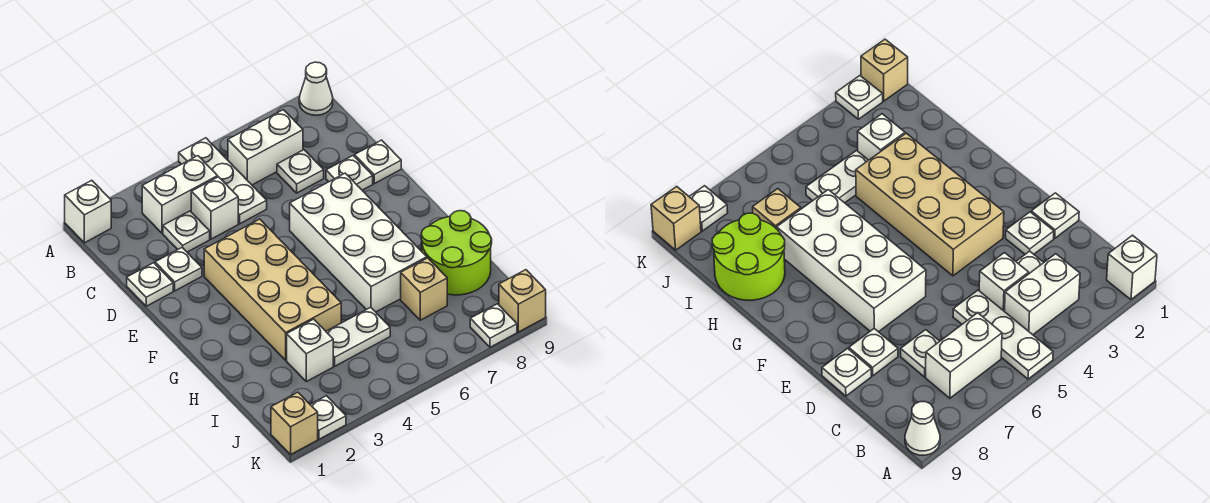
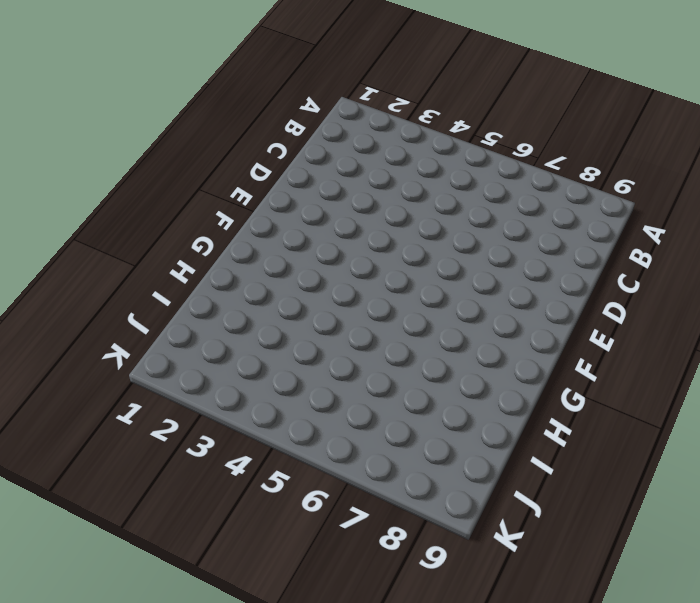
none -> white brick A1 level 1
none -> white plate A5:C5 level 1
none -> white cone A9 level 1

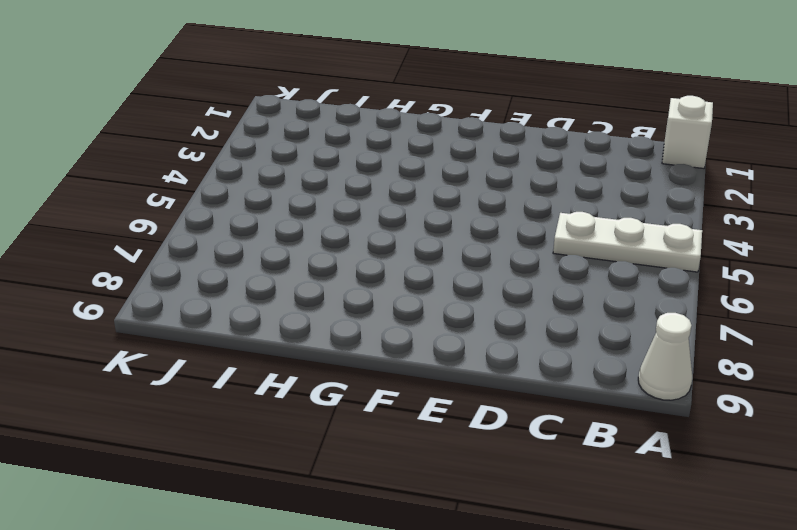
none -> white brick B3:B4 level 1
none -> white brick B6:B7 level 1
none -> white plate C3 level 1

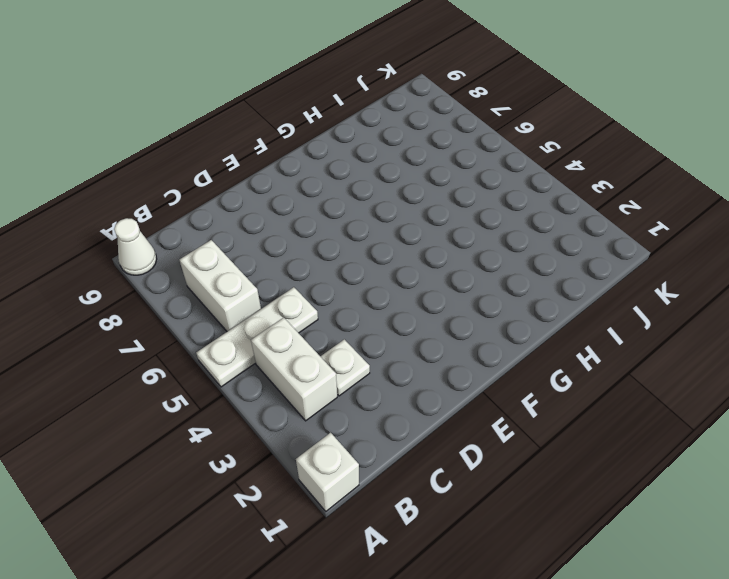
none -> white brick C4 level 1
none -> white plate C7 level 1
none -> white plate D1 level 1

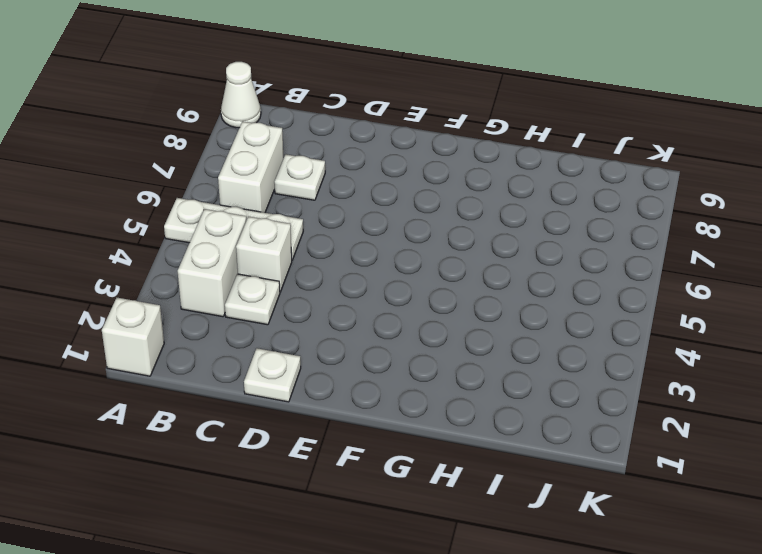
none -> white plate D2 level 1
none -> white plate D8 level 1
none -> white plate D9 level 1

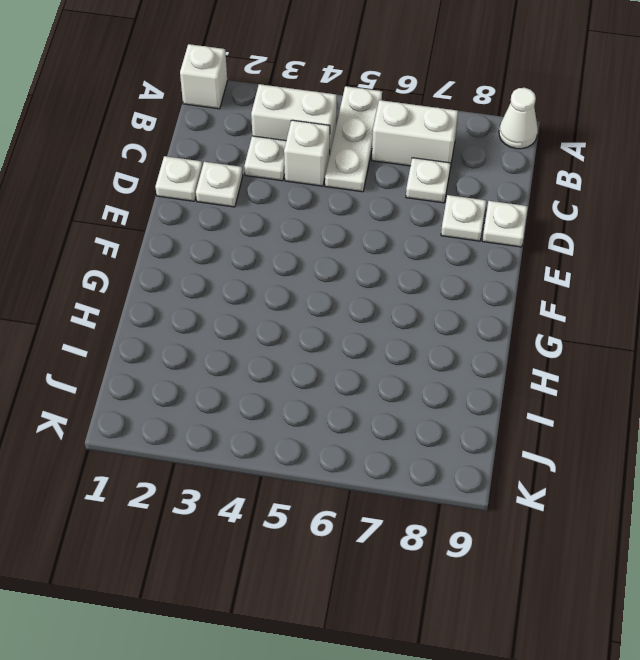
none -> tan brick E3:H4 level 1
none -> white brick E6:H7 level 1
none -> lime round brick H8:I9 level 1

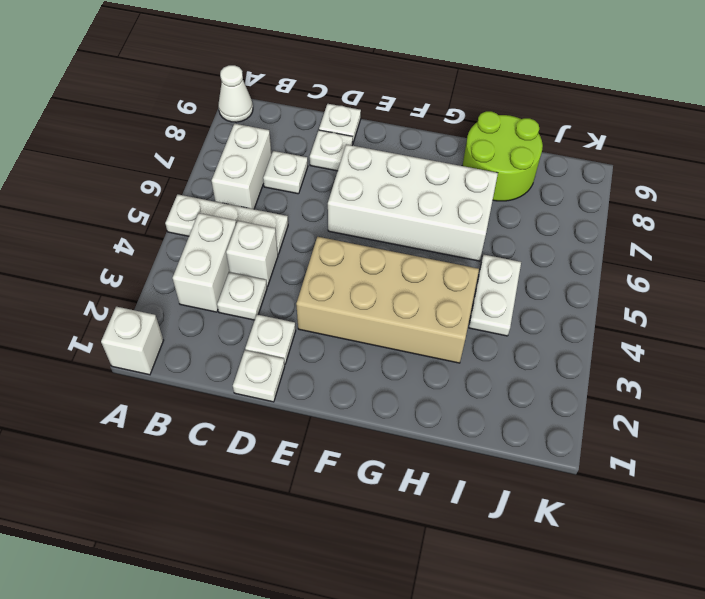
none -> white brick I3 level 1
none -> tan brick I7 level 1
none -> tan brick K1 level 1

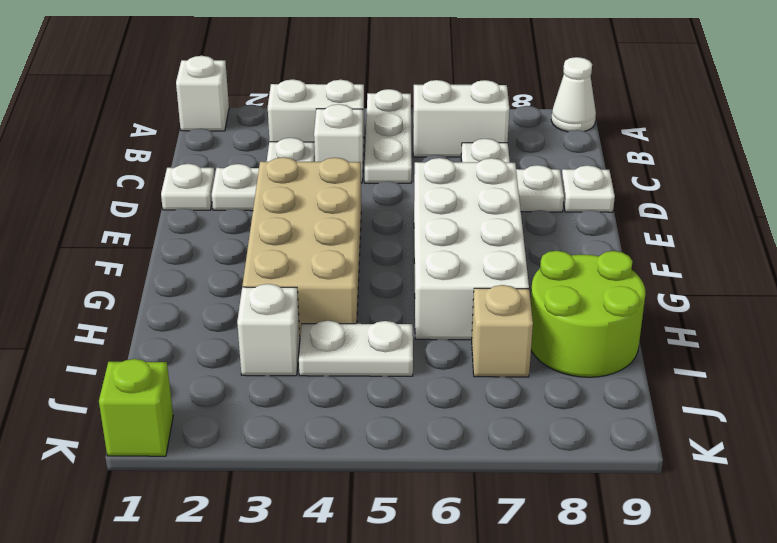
lime brick K1 level 1 -> tan brick K1 level 1
none -> white plate K2 level 1
none -> white plate K8 level 1
none -> tan brick K9 level 1

